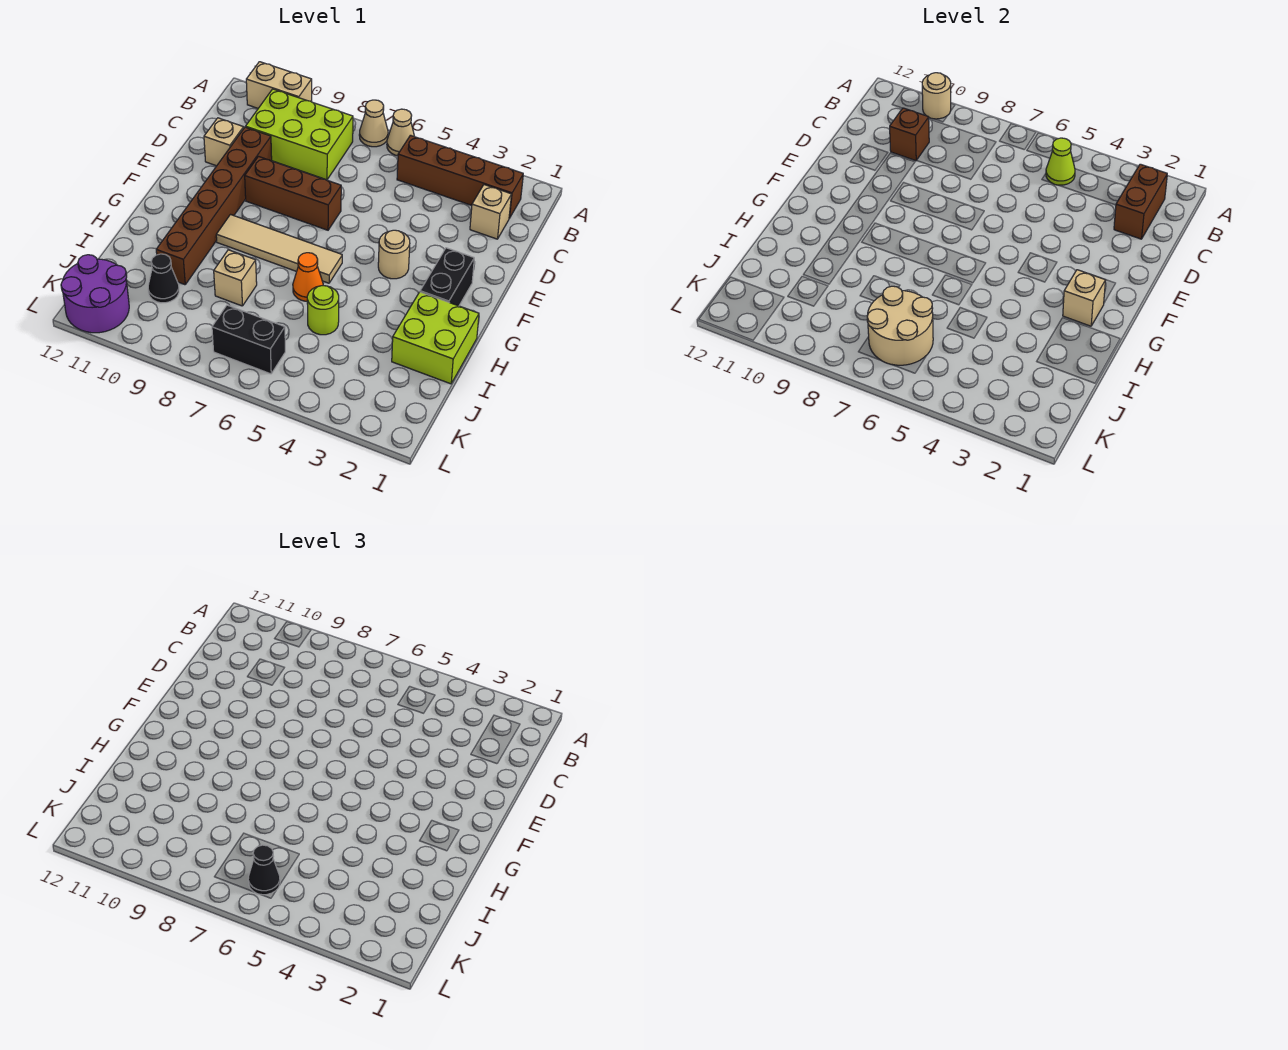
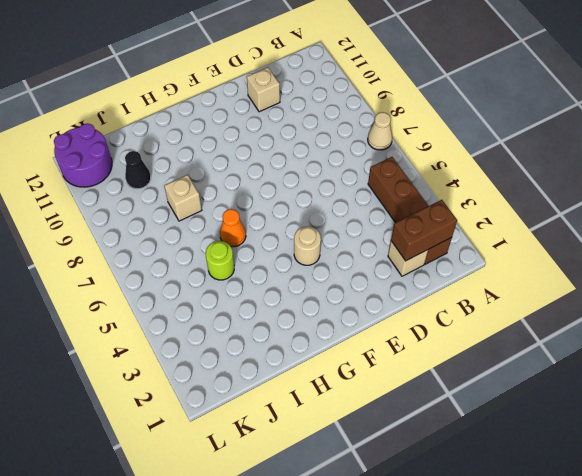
none -> tan cone A6 level 1
none -> tan brick A10:A11 level 1
none -> lime brick B8:C10 level 1

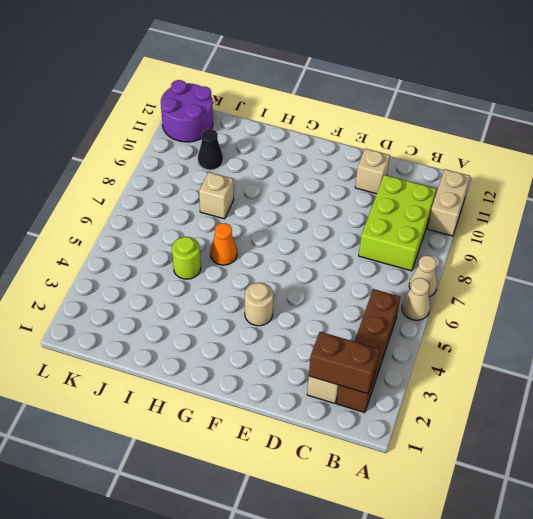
none -> brown brick D10:I10 level 1
none -> brown brick E7:E9 level 1
none -> black brick F2:G2 level 1

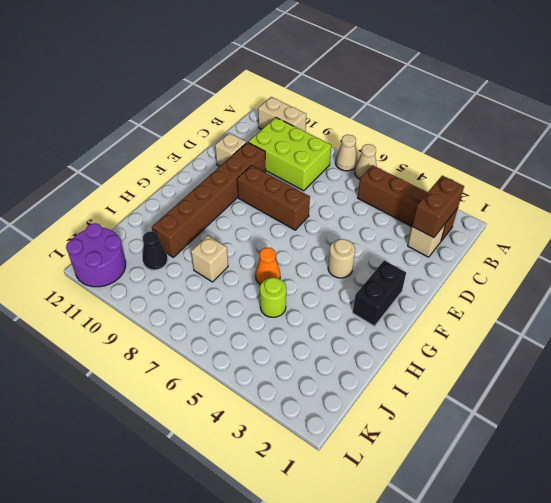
none -> tan tile G6:G9 level 1
none -> lime brick H1:I2 level 1
none -> black brick K6:K7 level 1

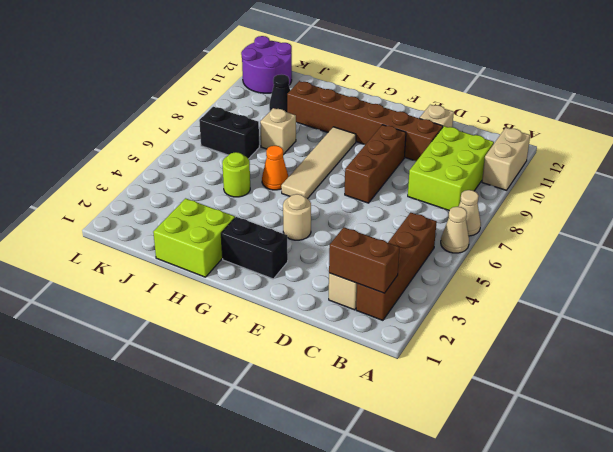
black brick J7:K7 level 1 -> black brick K6:K7 level 1
none -> tan round brick A10 level 2
none -> lime cone B5 level 2
none -> brown brick C10 level 2

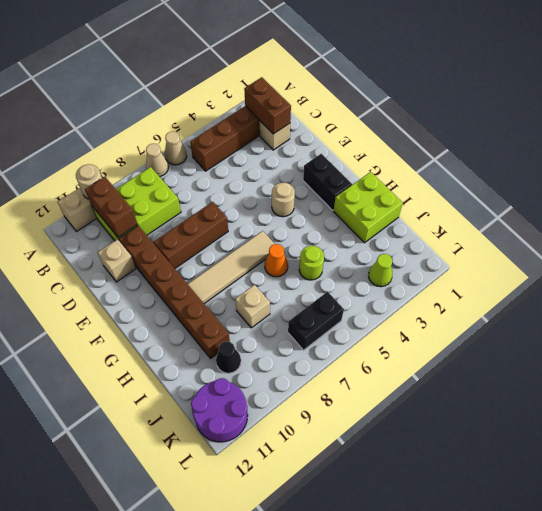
brown brick B10:C10 level 2 -> brown brick C10 level 2
lime cone K3 level 1 -> lime cone B5 level 2
none -> tan brick G2 level 2
none -> tan round brick J6:K7 level 2
none -> black cone K6 level 3

